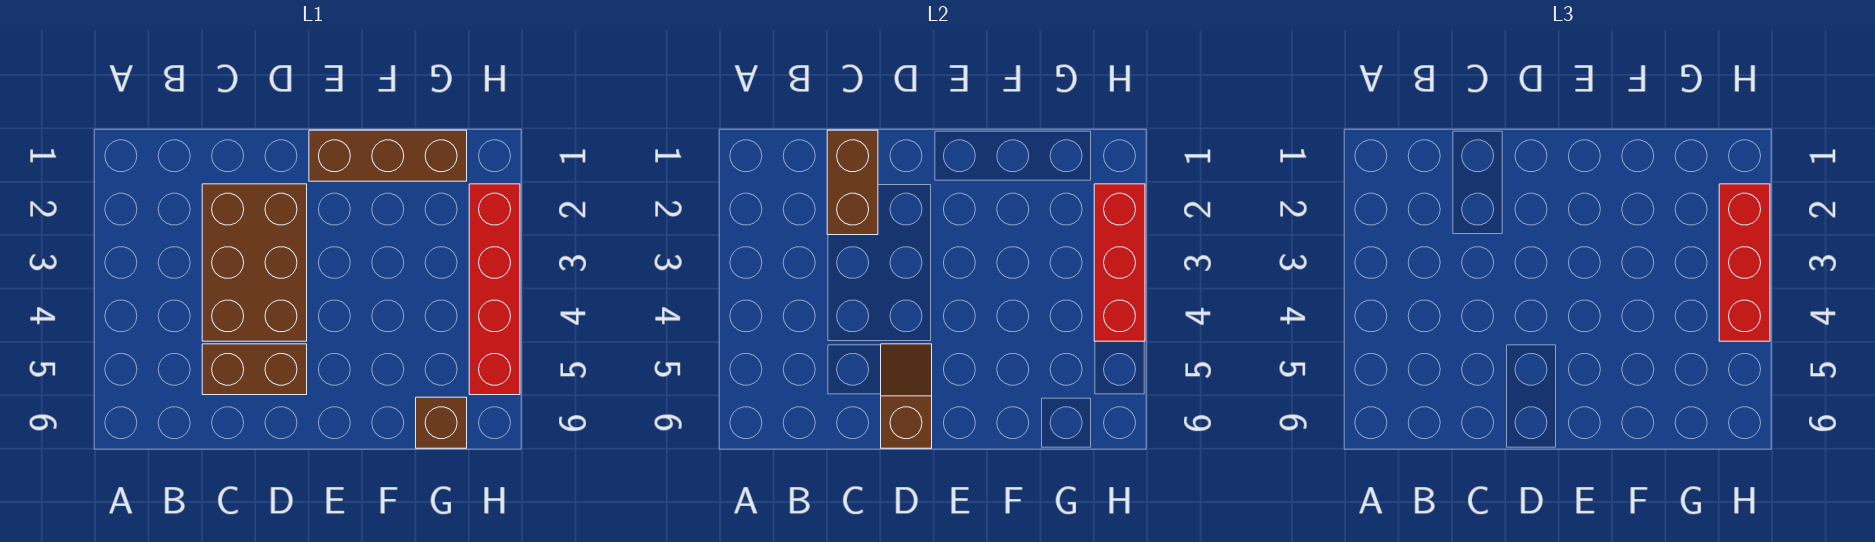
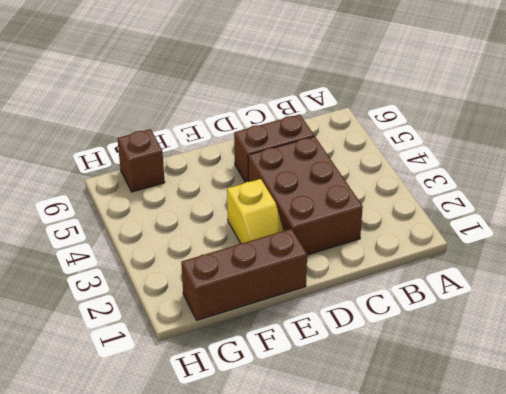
yellow slope E2:E3 level 1 top 3 -> none
none -> red brick H2:H5 level 1
none -> brown brick C1:C2 level 2

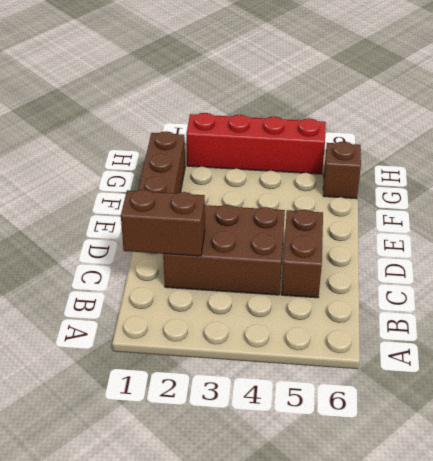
none -> brown slope D5:D6 level 2 top 6
none -> red brick H2:H4 level 2

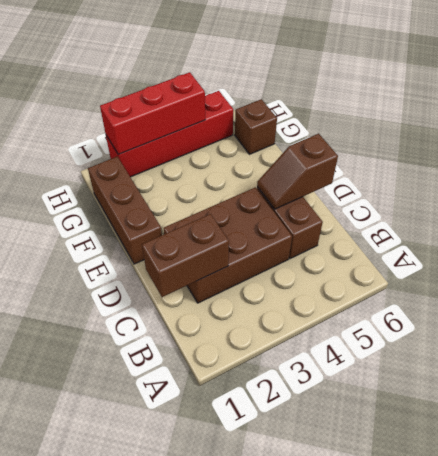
none -> red brick H2:H4 level 3

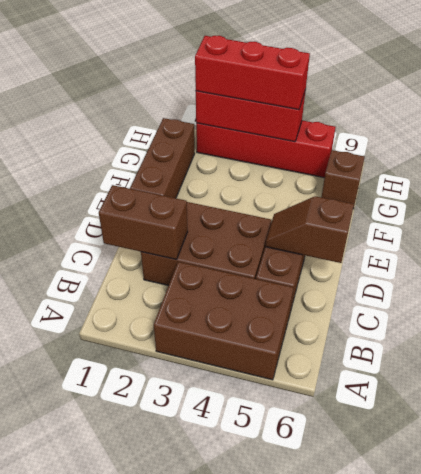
brown brick A3:B5 level 1 -> none

